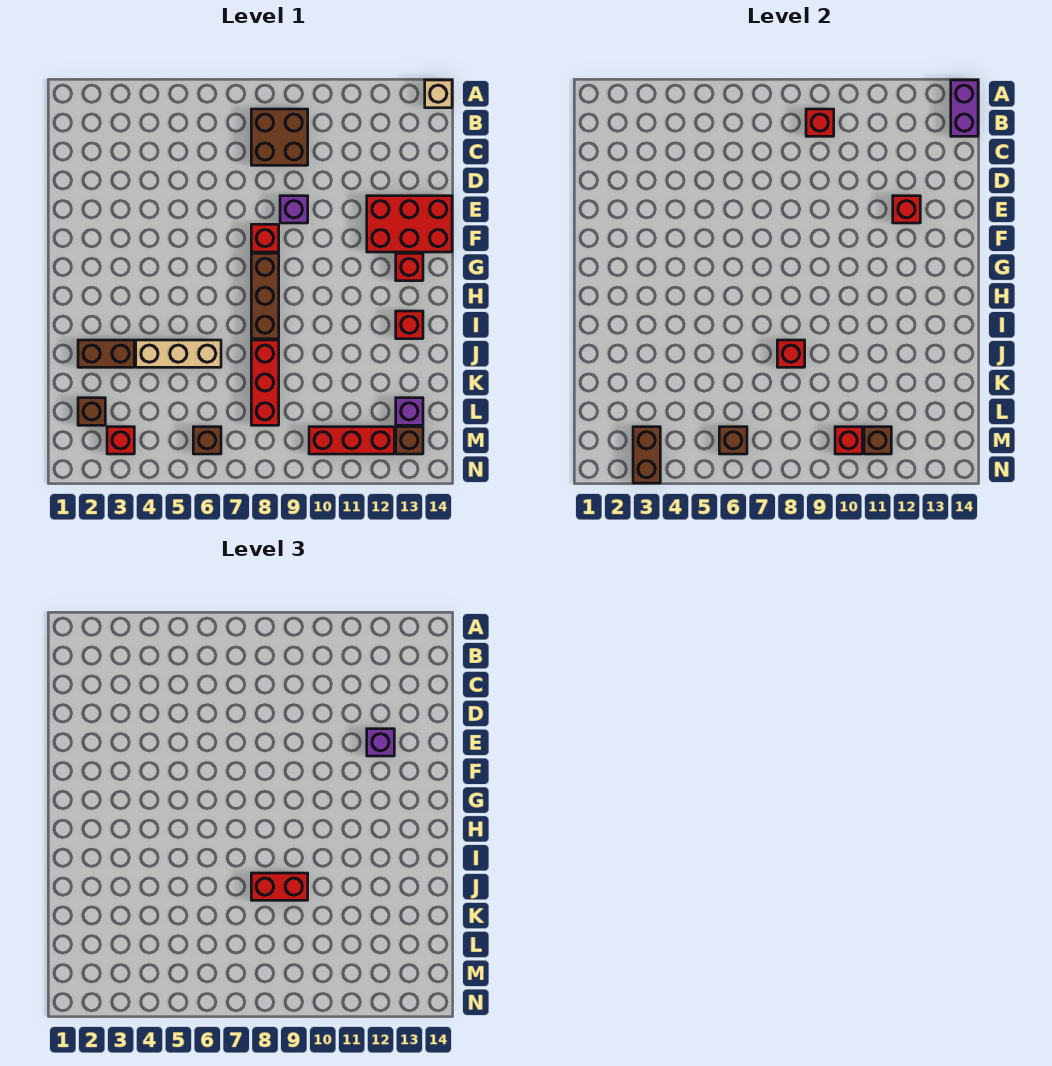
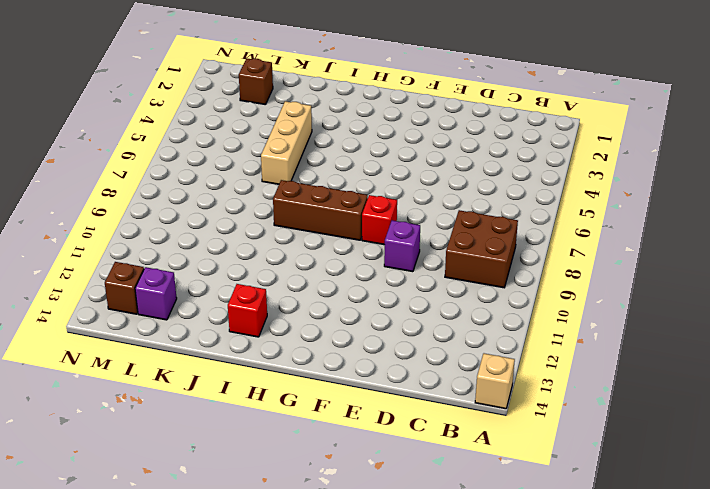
none -> red brick E12:F14 level 1
none -> red brick G13 level 1
none -> brown brick J2:J3 level 1

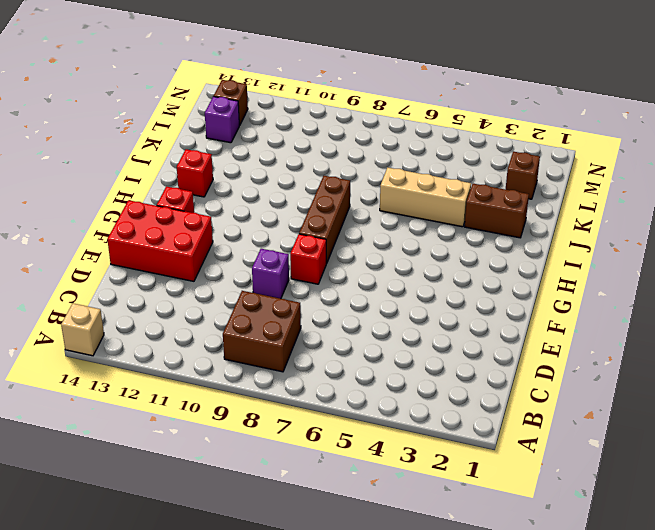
none -> red brick J8:L8 level 1
none -> red brick M3 level 1
none -> brown brick M6 level 1

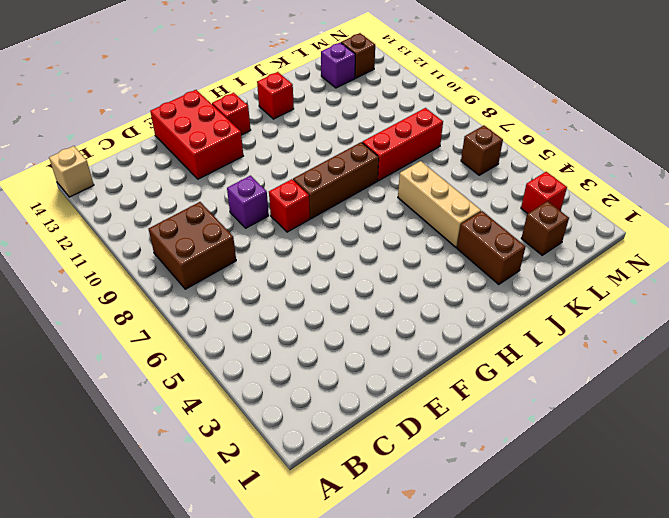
none -> red brick M10:M12 level 1
none -> purple brick A14:B14 level 2
none -> red brick B9 level 2

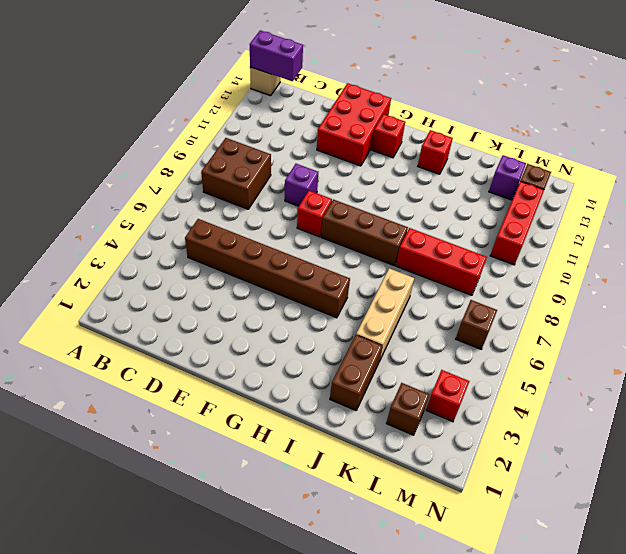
brown brick C5:H5 level 1 -> none
none -> red brick B9 level 2
none -> red brick E12 level 2
none -> red brick J8 level 2

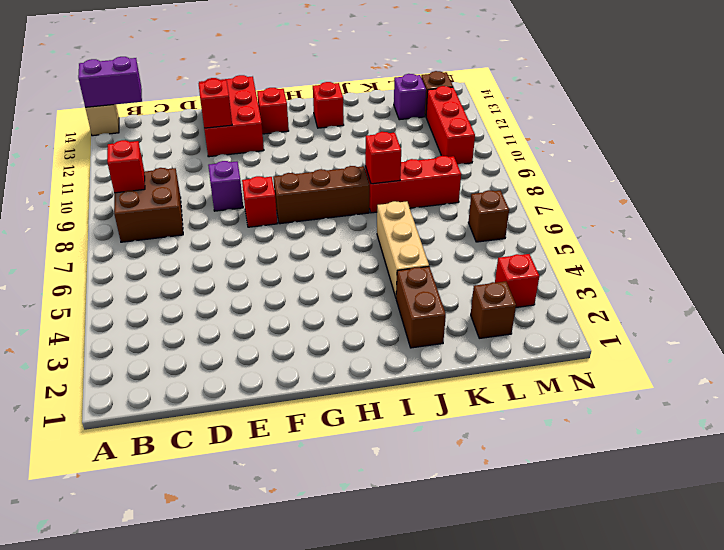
none -> brown brick M3:N3 level 2
none -> brown brick M6 level 2
none -> red brick M10 level 2

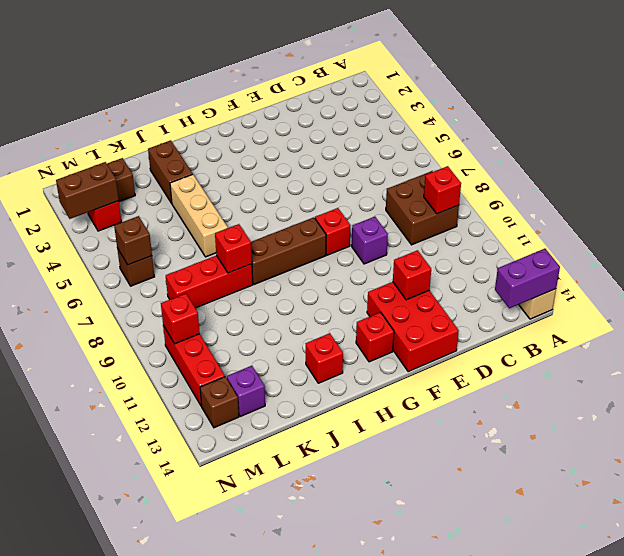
none -> brown brick M11 level 2
none -> purple brick E12 level 3
none -> red brick J8:J9 level 3

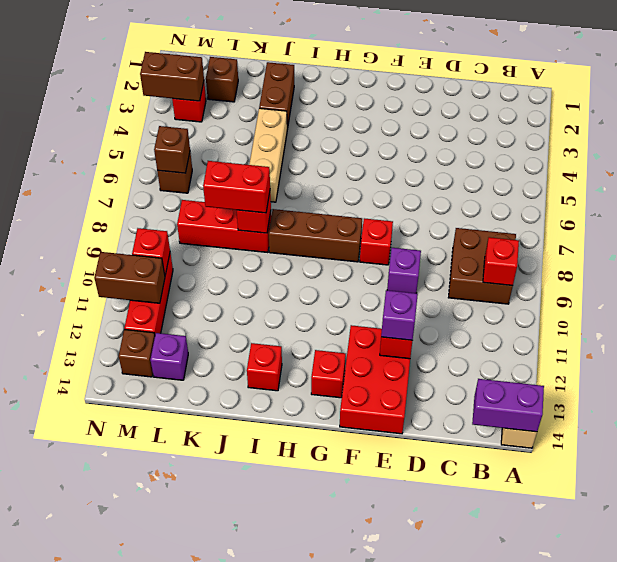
red brick J8:K8 level 3 -> red brick J8:J9 level 3
brown brick M11:N11 level 2 -> brown brick M11 level 2

